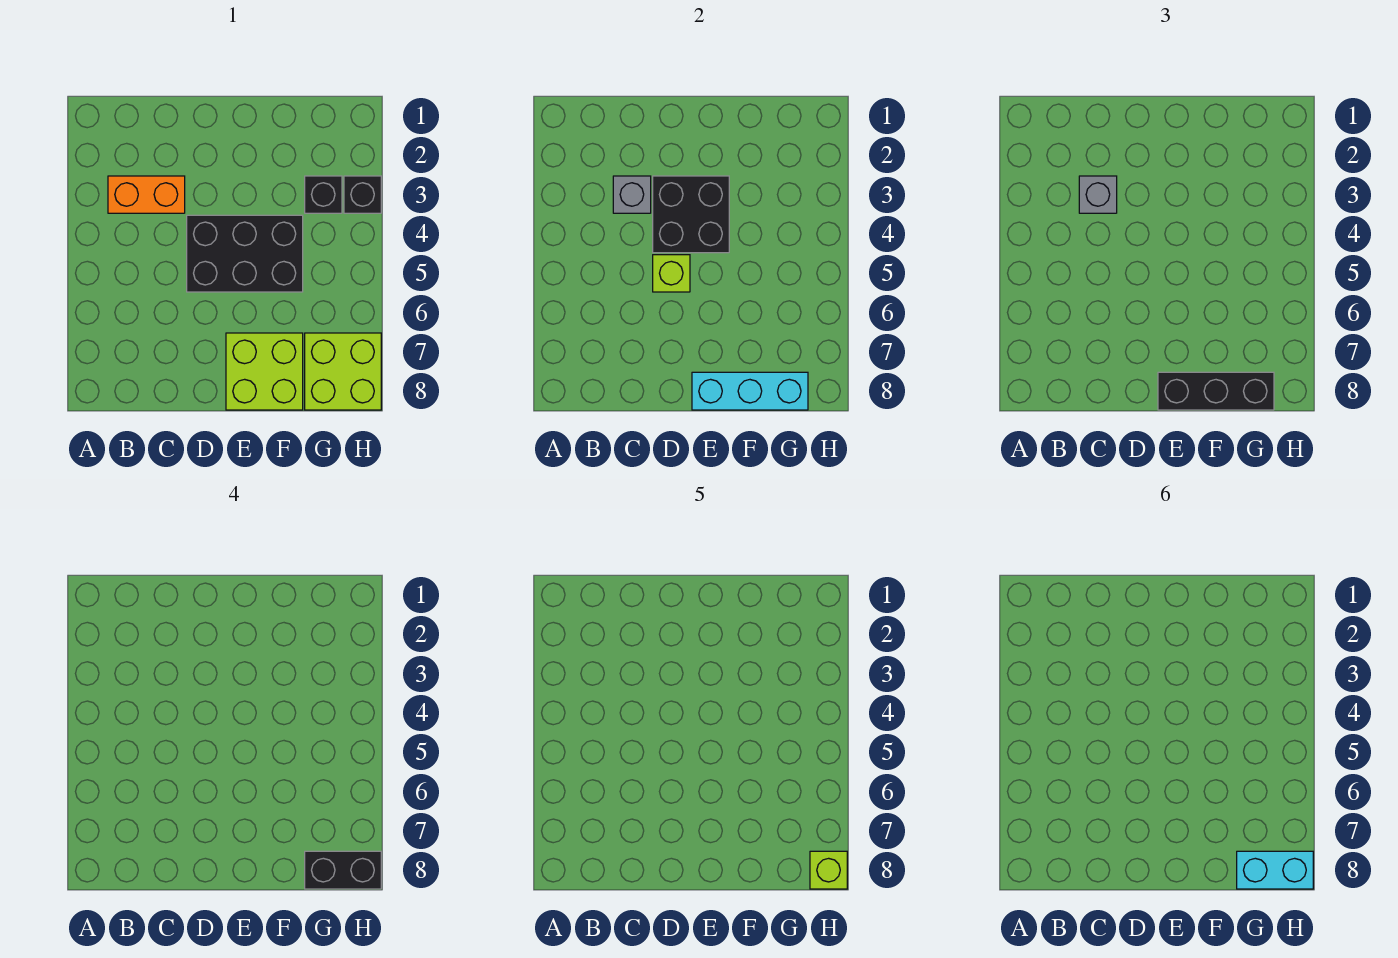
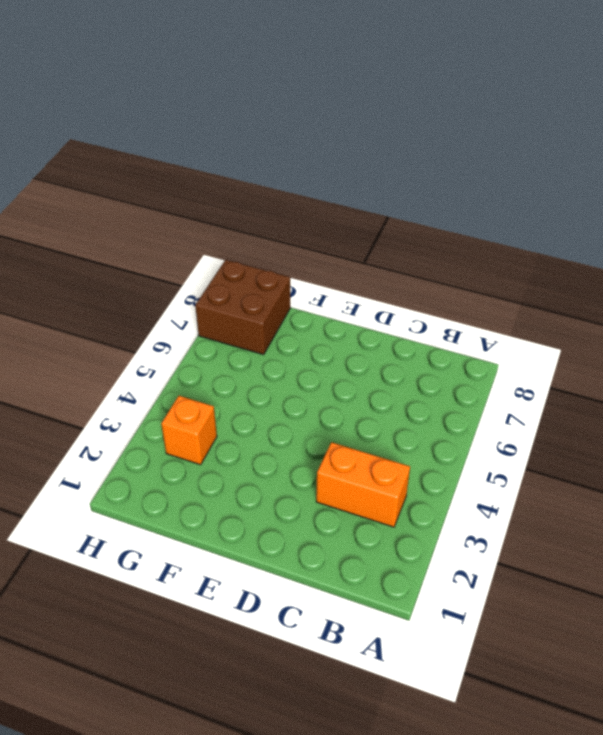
orange brick G3 level 1 -> black brick G3 level 1
brown brick G7:H8 level 1 -> lime brick G7:H8 level 1
none -> black brick D4:F5 level 1
none -> lime brick E7:F8 level 1
none -> black brick H3 level 1

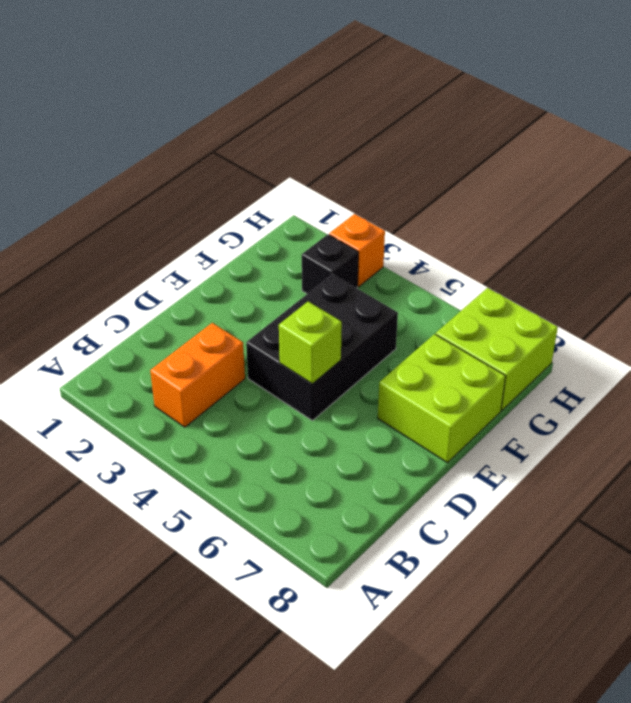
orange brick H3 level 1 -> black brick H3 level 1
none -> grey brick C3 level 2
none -> black brick D3:E4 level 2
none -> cyan brick E8:G8 level 2

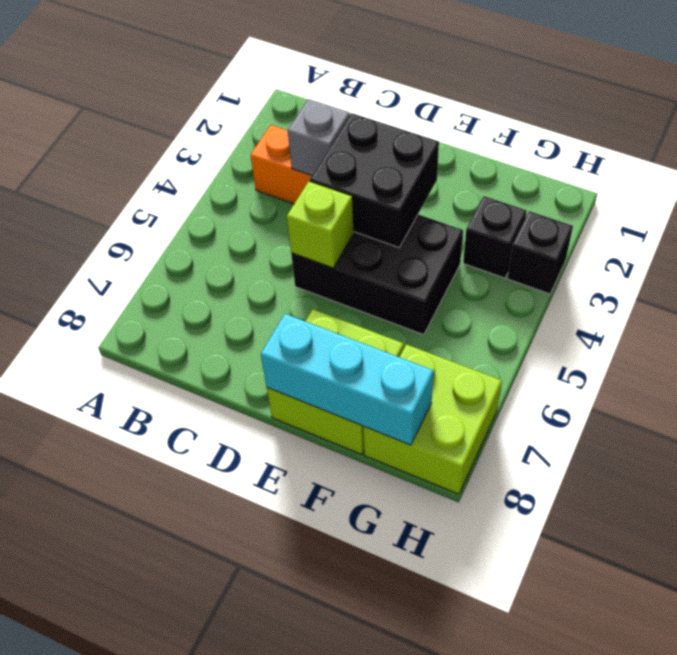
none -> grey brick C3 level 3
none -> black brick E8:G8 level 3
none -> black brick G8:H8 level 4

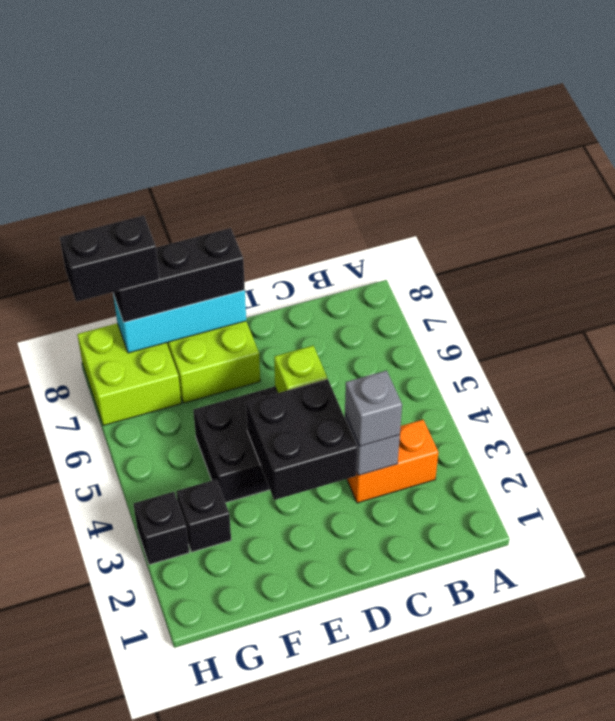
none -> lime brick H8 level 5
none -> cyan brick G8:H8 level 6

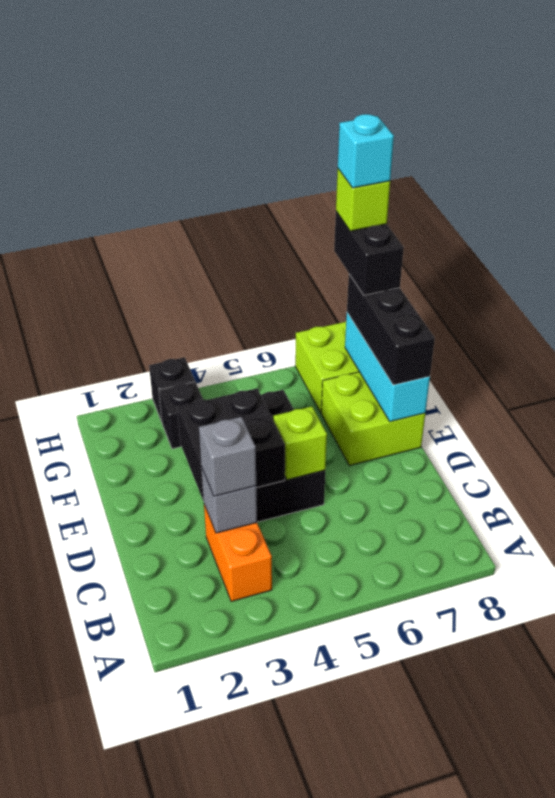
cyan brick H8 level 6 -> cyan brick G8:H8 level 6

